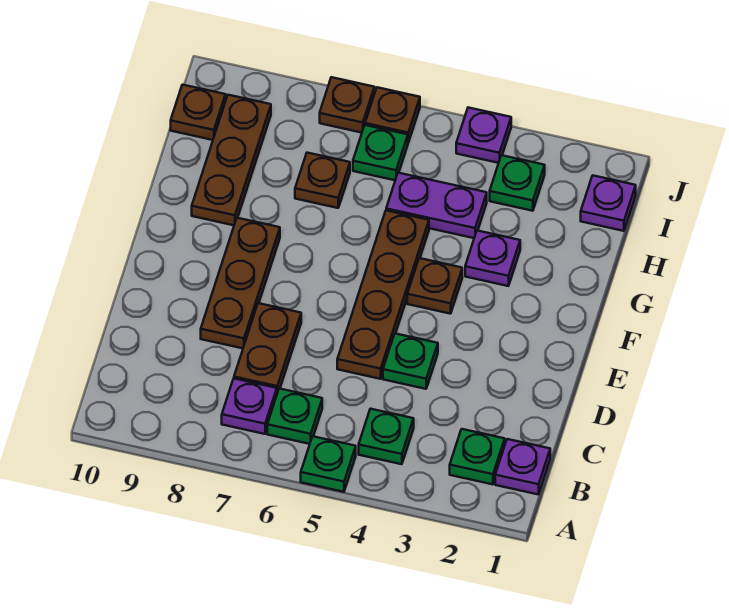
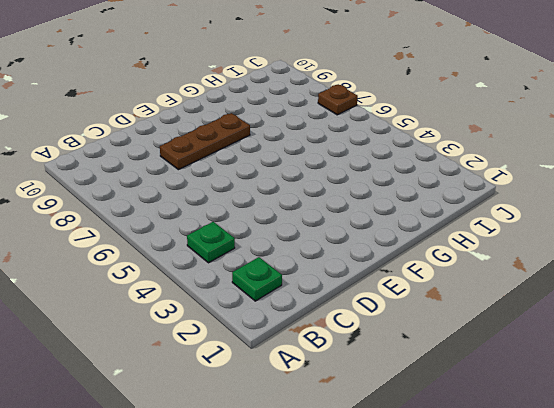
none -> green plate A5 level 1
none -> purple plate B1 level 1
none -> green plate B6 level 1

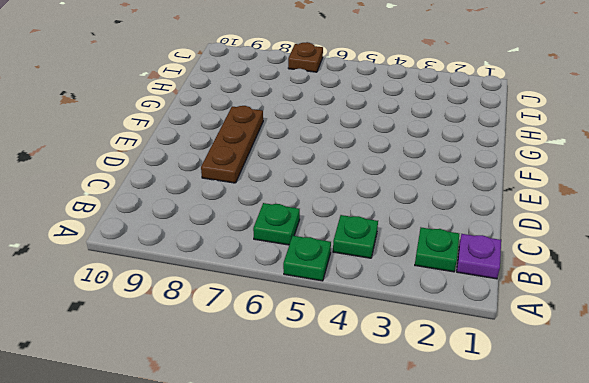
none -> purple plate B7 level 1
none -> brown plate C7:D7 level 1
none -> green plate D4 level 1

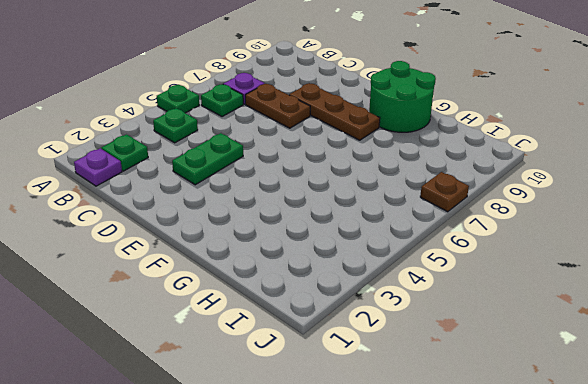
green plate D3:D4 level 1 -> green plate D4 level 1
green round brick F9:G10 level 1 -> brown plate G9:I9 level 1
none -> brown plate D5:G5 level 1
none -> brown plate F4 level 1
none -> purple plate G3 level 1

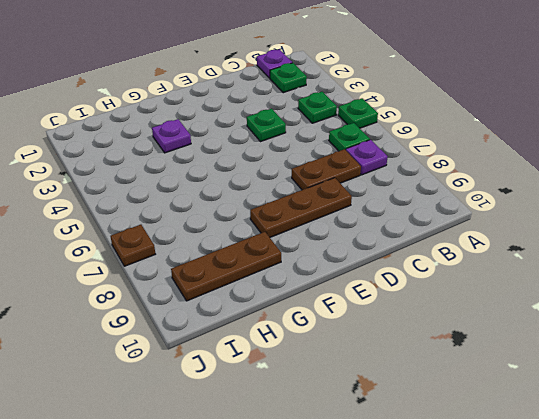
none -> brown plate D5:G5 level 1
none -> brown plate F4 level 1
none -> purple plate H4:H5 level 1

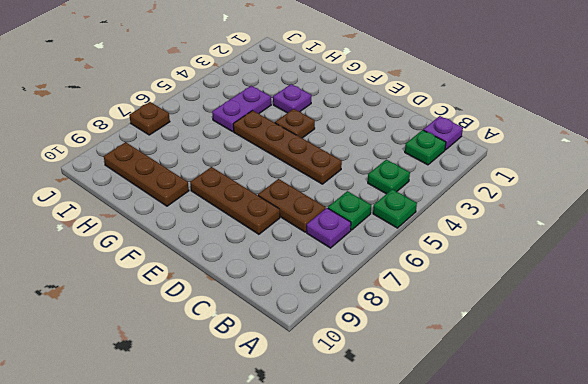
none -> green plate D4 level 1
none -> brown plate H7 level 1
none -> purple plate I1 level 1

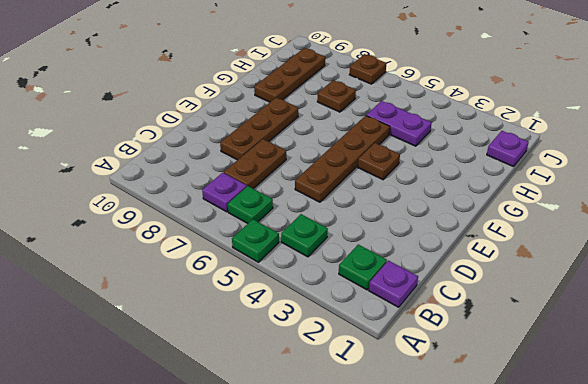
none -> green plate D4 level 1
none -> purple plate G3 level 1
none -> green plate I3 level 1

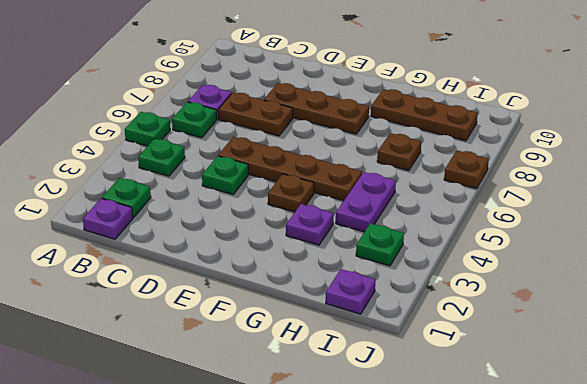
none -> green plate I6 level 1
none -> brown plate I10 level 1
none -> purple plate J4 level 1

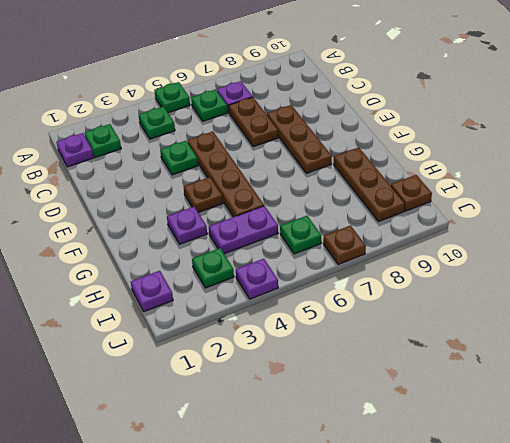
none -> brown plate H7 level 1
none -> brown plate J6 level 1

